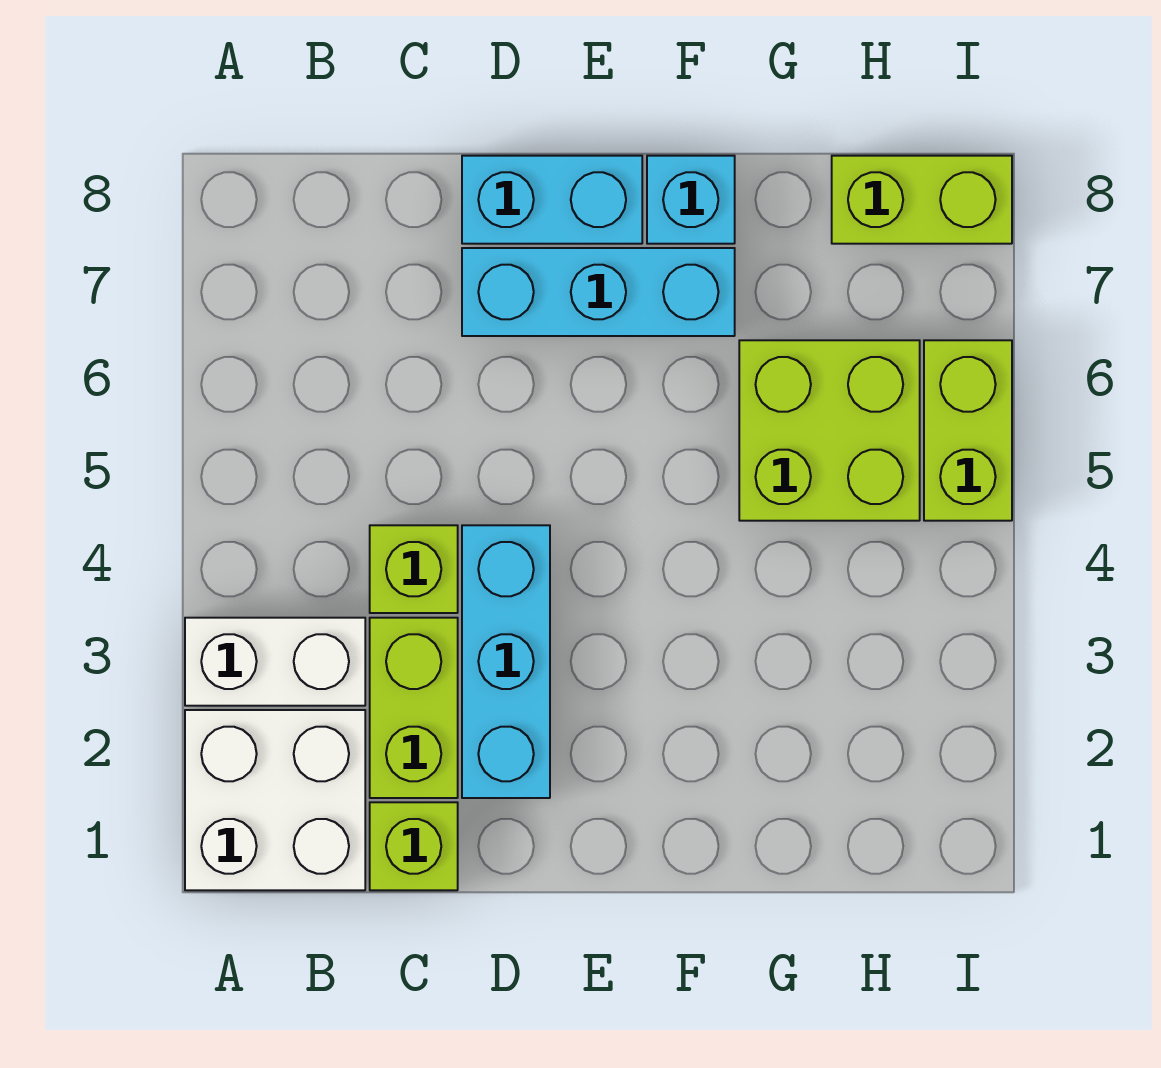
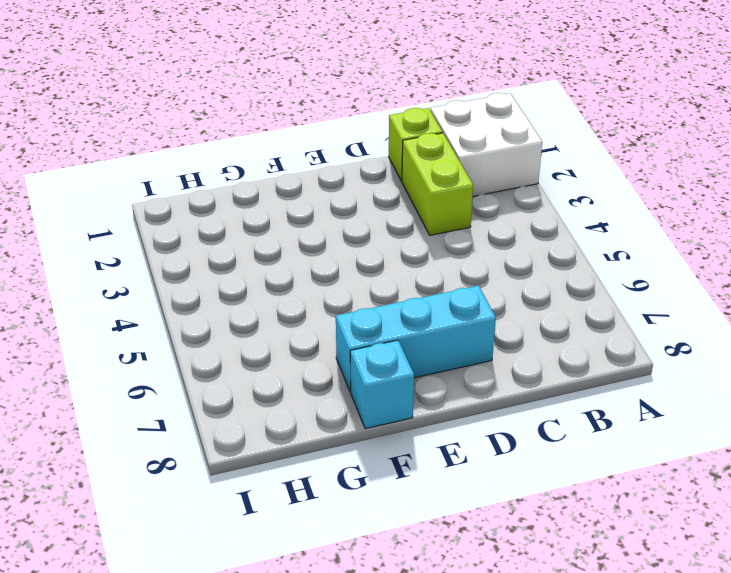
none -> white brick A3:B3 level 1
none -> lime brick C4 level 1
none -> cyan brick D2:D4 level 1

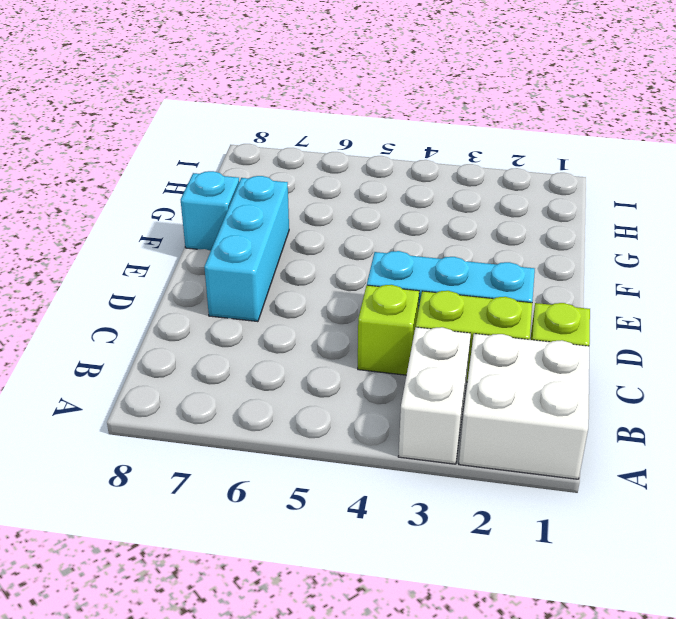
none -> cyan brick D8:E8 level 1
none -> lime brick G5:H6 level 1
none -> lime brick H8:I8 level 1

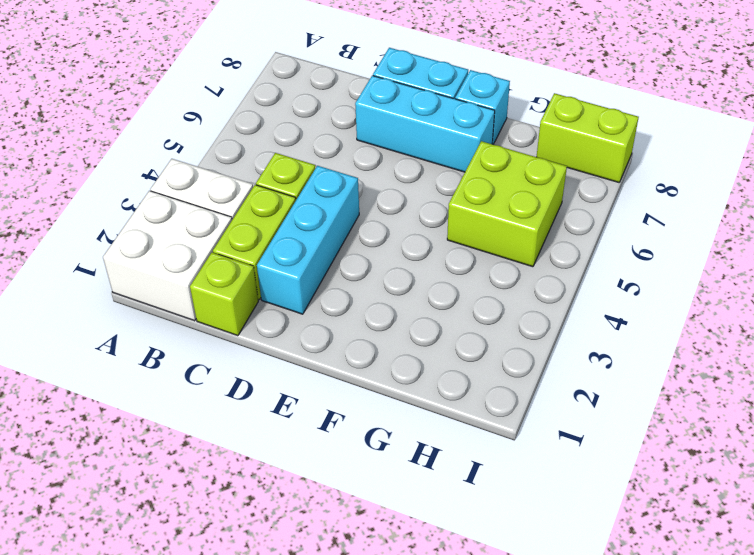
none -> lime brick I5:I6 level 1

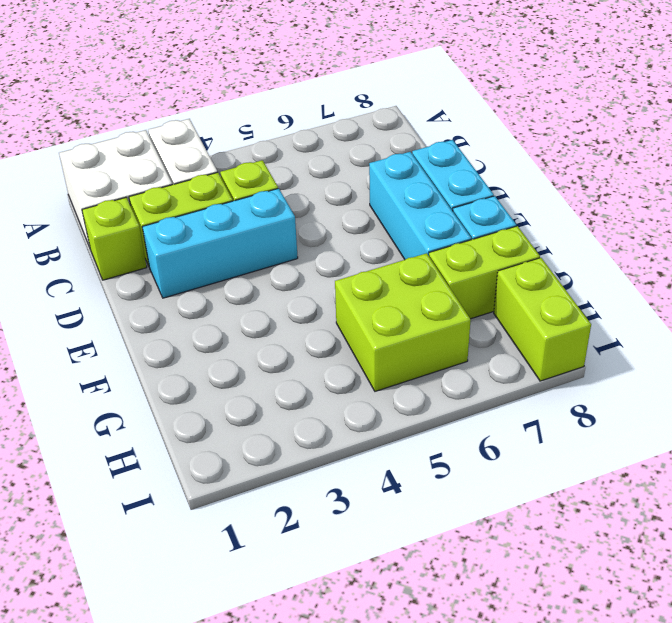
lime brick G7:G8 level 1 -> lime brick I5:I6 level 1

